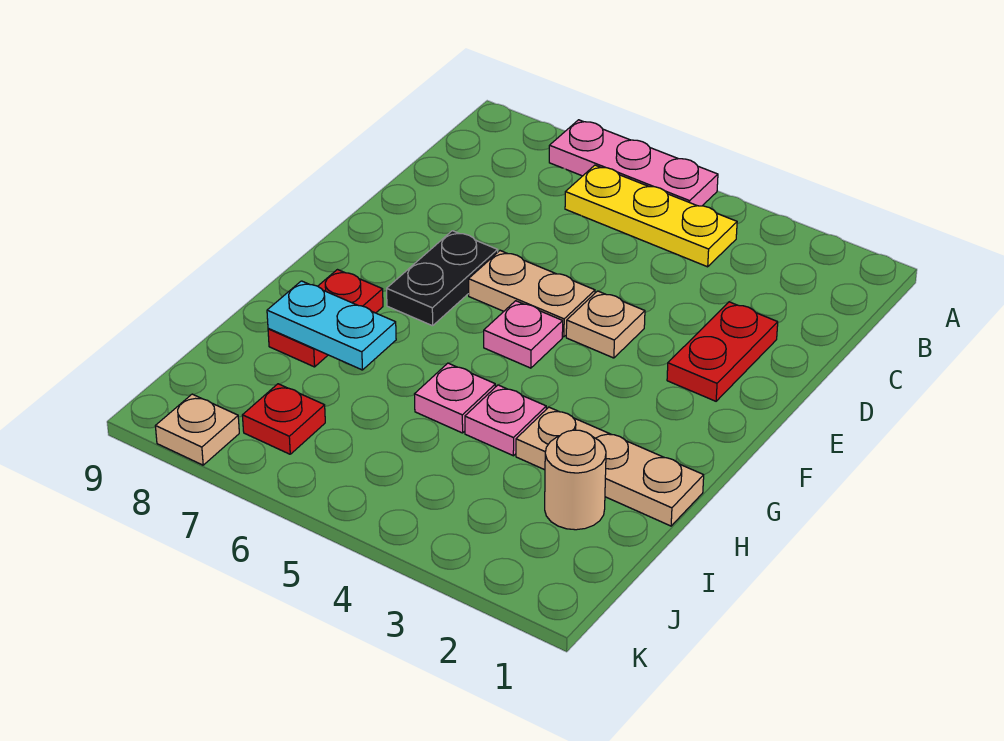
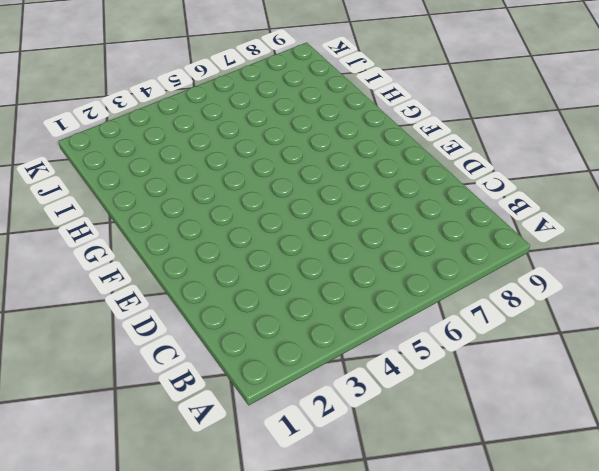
none -> pink plate A5:A7 level 1
none -> yellow plate B4:B6 level 1
none -> red plate D2:E2 level 1

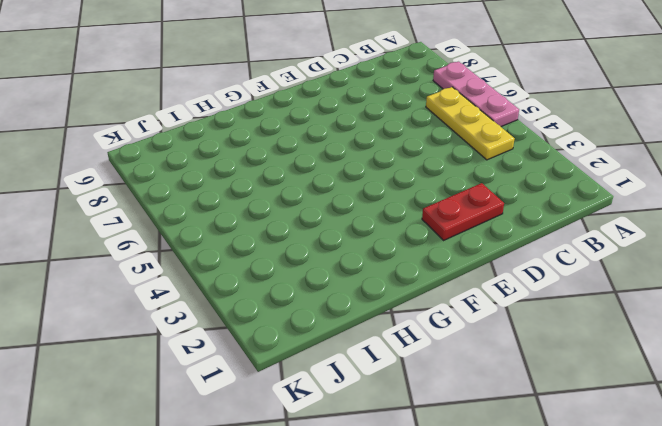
none -> tan plate E4 level 1
none -> tan plate E5:E6 level 1
none -> black plate E7:F7 level 1

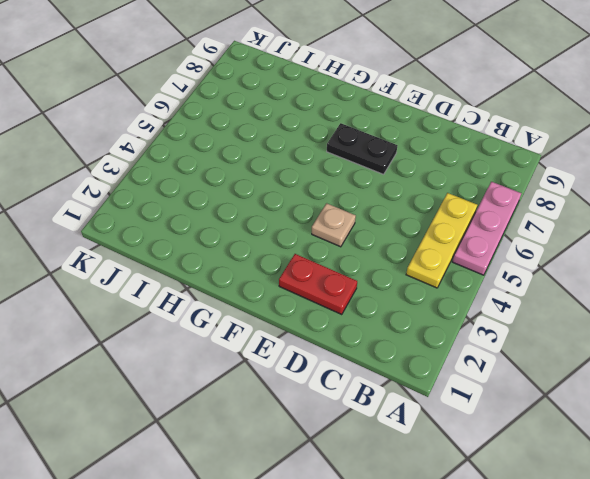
none -> tan plate E5:E6 level 1
none -> pink plate F5 level 1
none -> red plate G8:H8 level 1

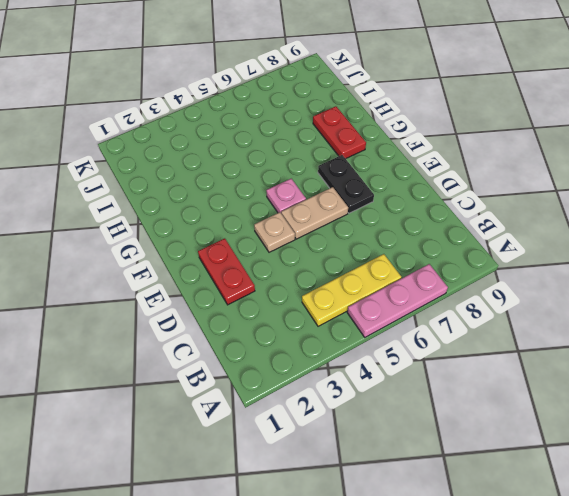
none -> tan plate H1:H3 level 1
none -> pink plate H4 level 1
none -> pink plate H5 level 1

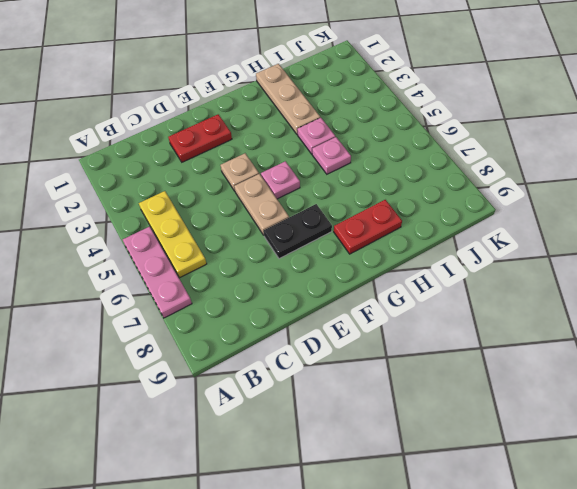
none -> tan round brick I2 level 1
none -> red plate J7 level 1
none -> tan plate K8 level 1

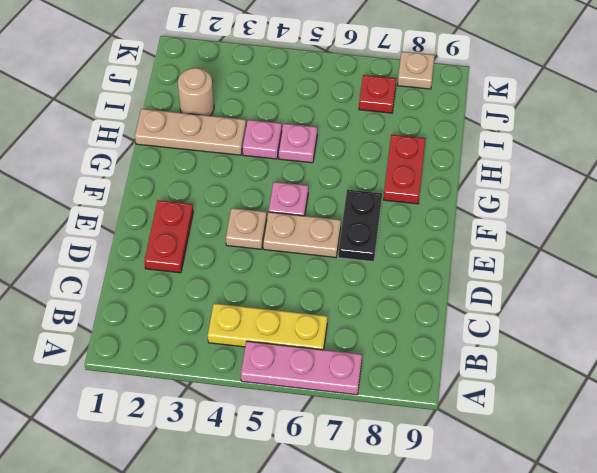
none -> cyan plate H7:H8 level 2

